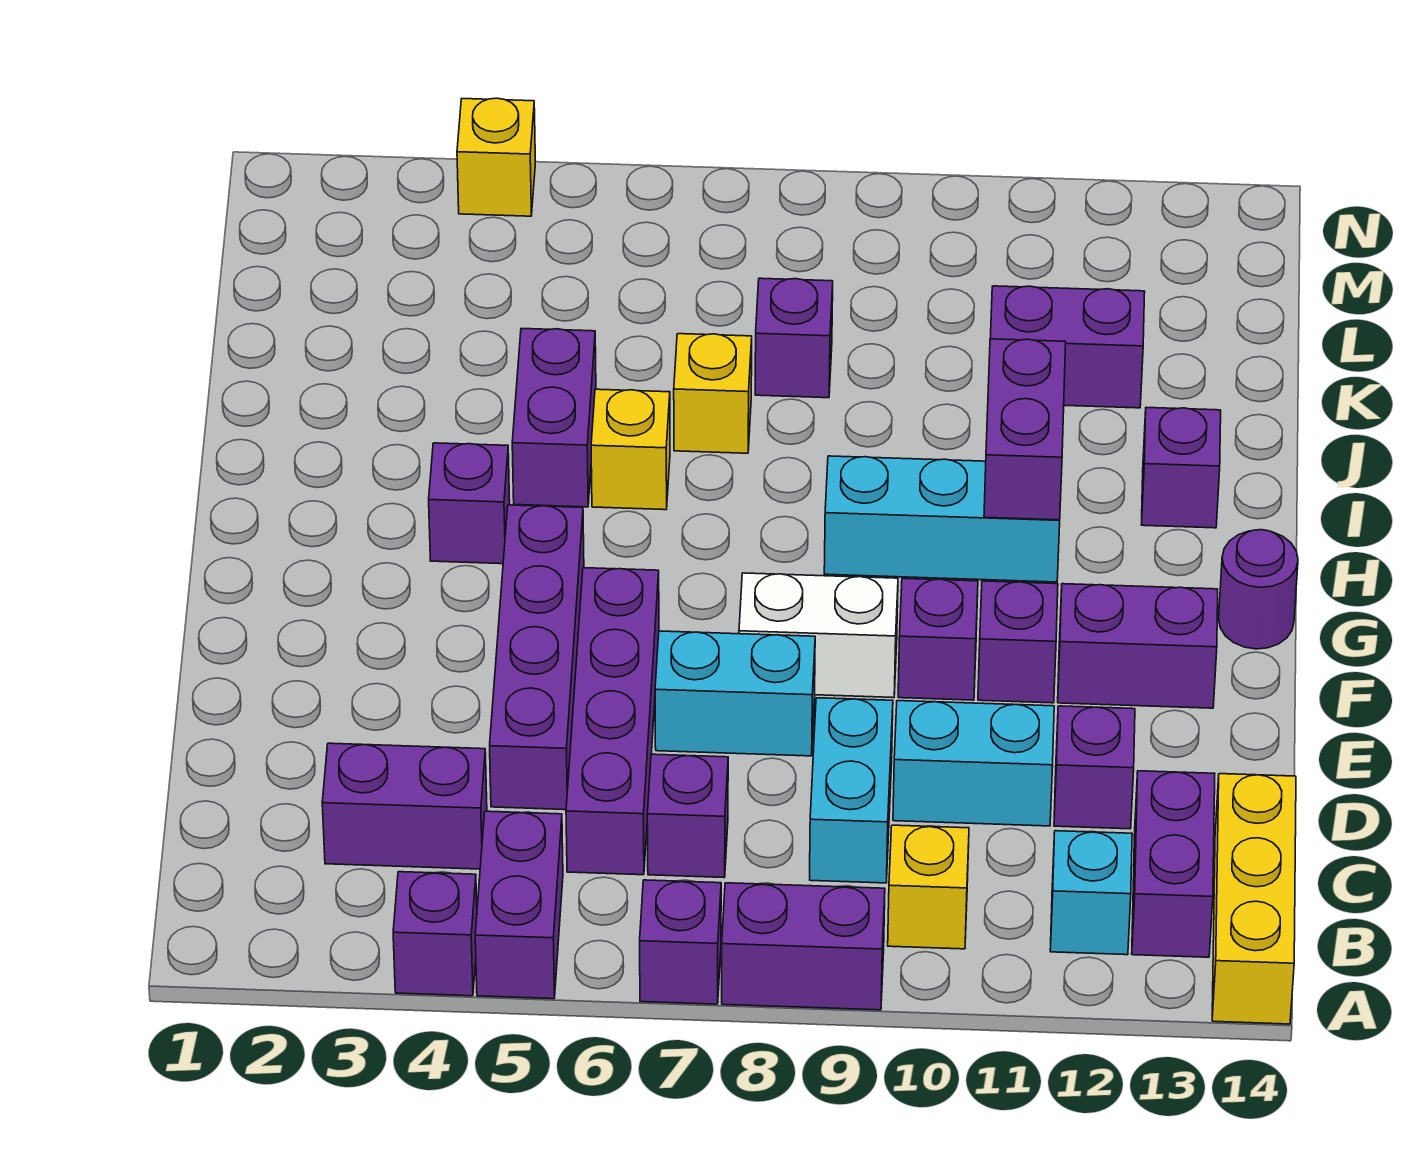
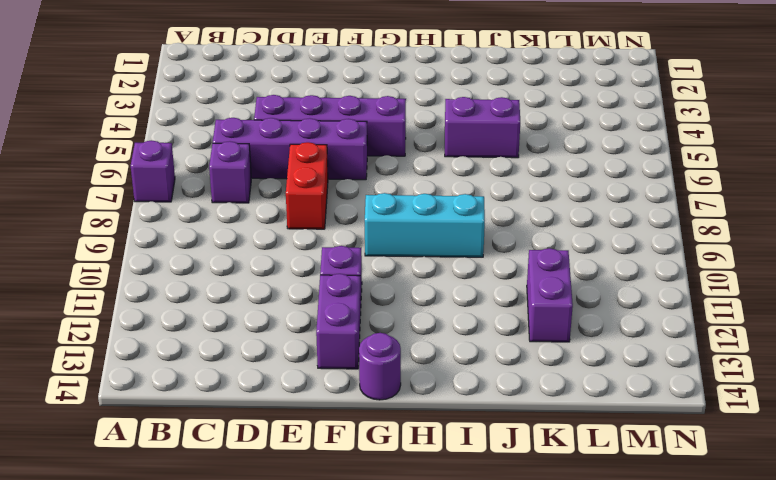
red brick E7:E8 level 1 -> cyan brick E7:E8 level 1
cyan brick G9:I9 level 1 -> cyan brick H9:H11 level 1
none -> purple brick A4 level 1
none -> purple brick A5:B5 level 1
none -> purple brick A8:A9 level 1
none -> yellow brick A14:C14 level 1

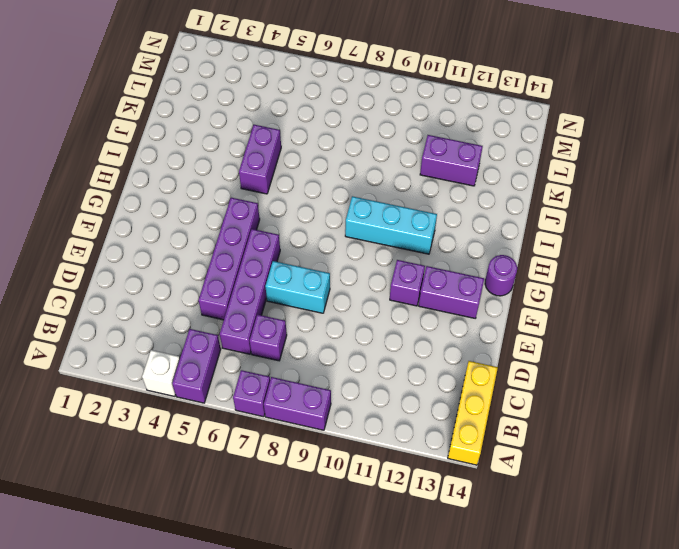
white brick A4 level 1 -> purple brick A4 level 1
none -> yellow brick B10 level 1
none -> cyan brick B12 level 1
none -> purple brick B13:C13 level 1
none -> purple brick C3:C4 level 1

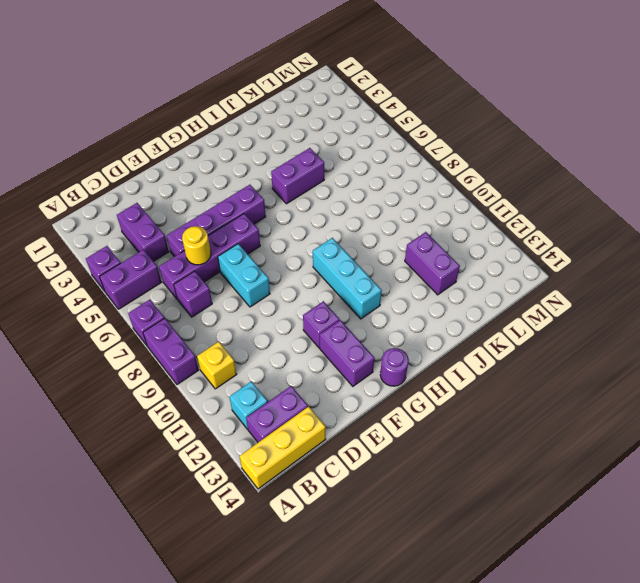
yellow round brick D6 level 2 -> none
none -> cyan brick C9:D9 level 1
none -> cyan brick D10:D11 level 1
none -> purple brick D12 level 1
none -> white brick F8:F9 level 1

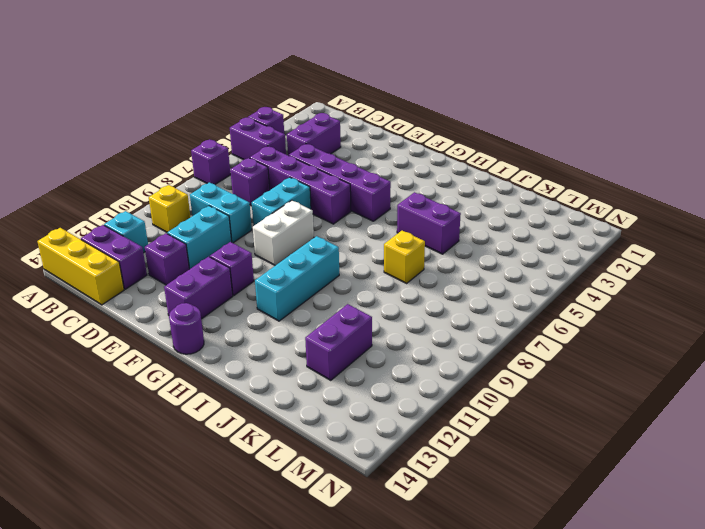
none -> purple brick A8:A9 level 1
none -> purple brick F10 level 1
none -> purple brick H4 level 1
none -> yellow brick I6 level 1

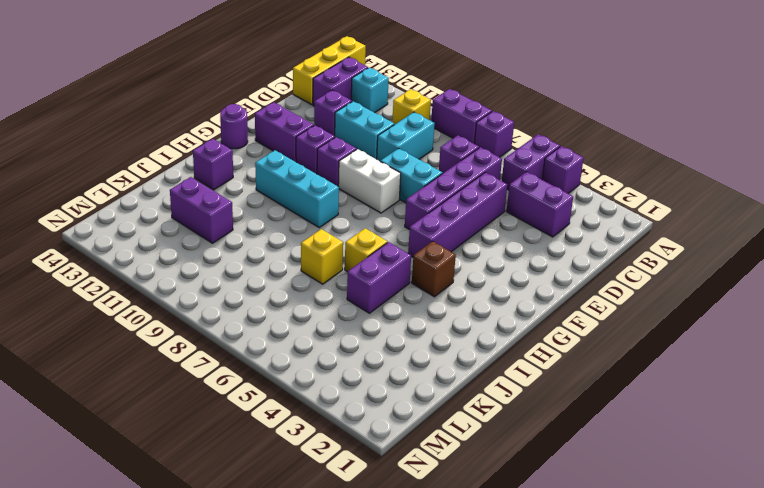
brown brick H4 level 1 -> purple brick H4 level 1
none -> purple brick K8 level 1
none -> yellow brick N4 level 1
none -> purple brick H11:I11 level 2

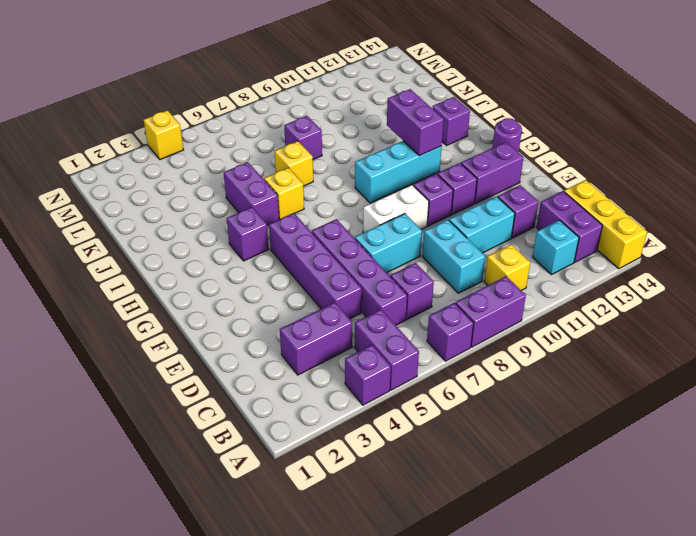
none -> purple brick K11:K12 level 1

